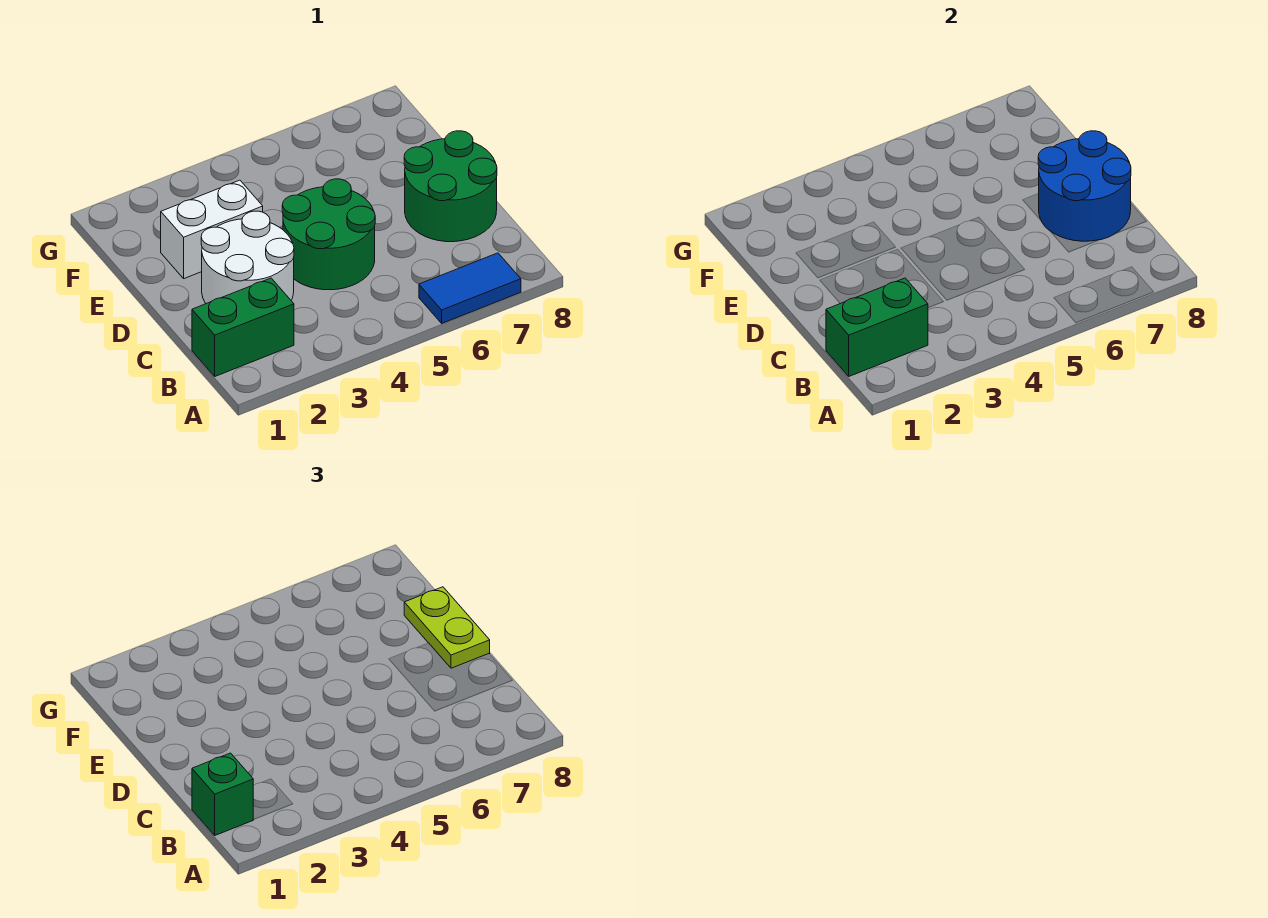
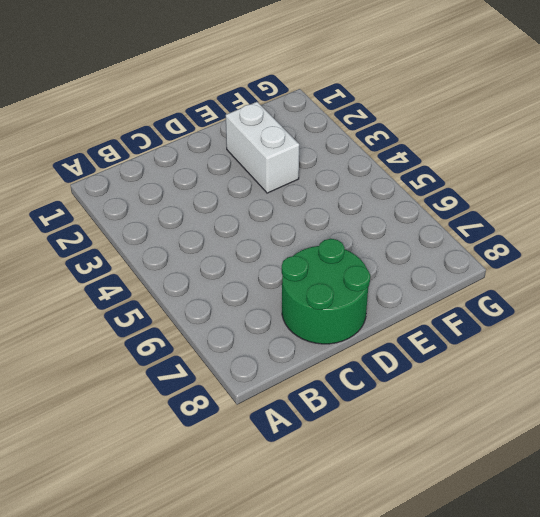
none -> blue tile A6:A7 level 1
none -> green brick B1:B2 level 1

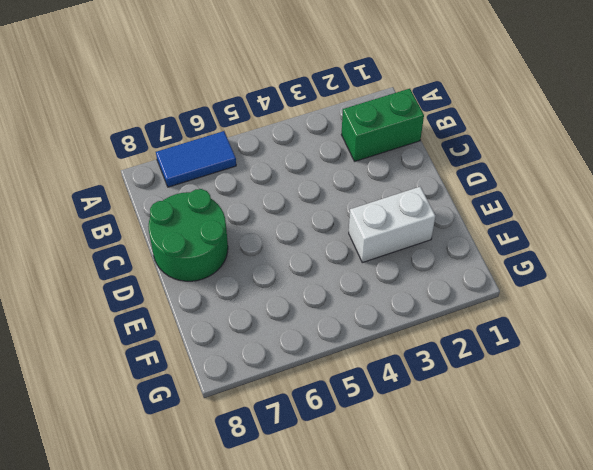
none -> white round brick C2:D3 level 1
none -> green round brick C4:D5 level 1

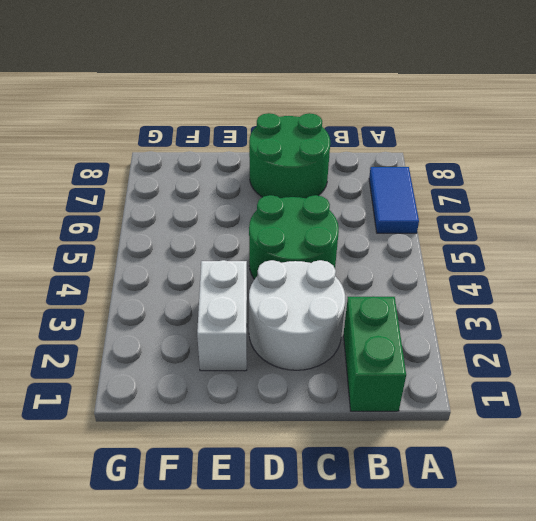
none -> green brick B1:B2 level 2
none -> blue round brick C7:D8 level 2

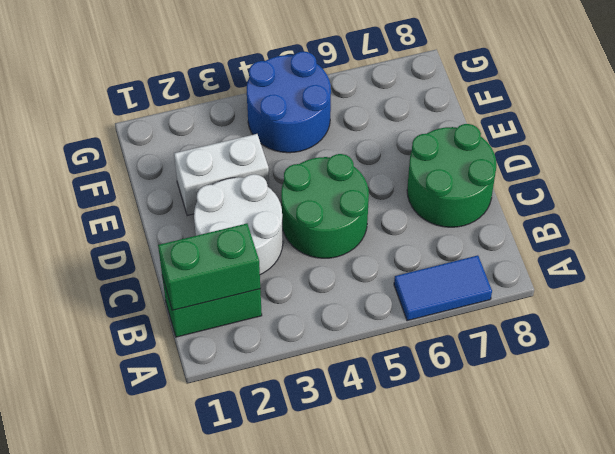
blue round brick F4:G5 level 1 -> blue round brick C7:D8 level 2
none -> green brick B1 level 3
none -> lime plate D8:E8 level 3

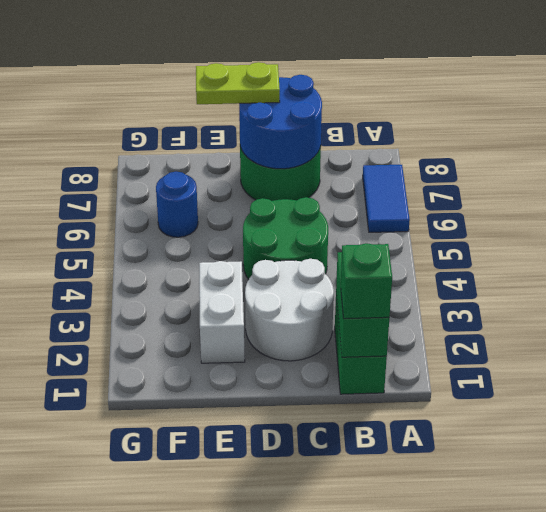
blue round brick F6 level 1 -> none

